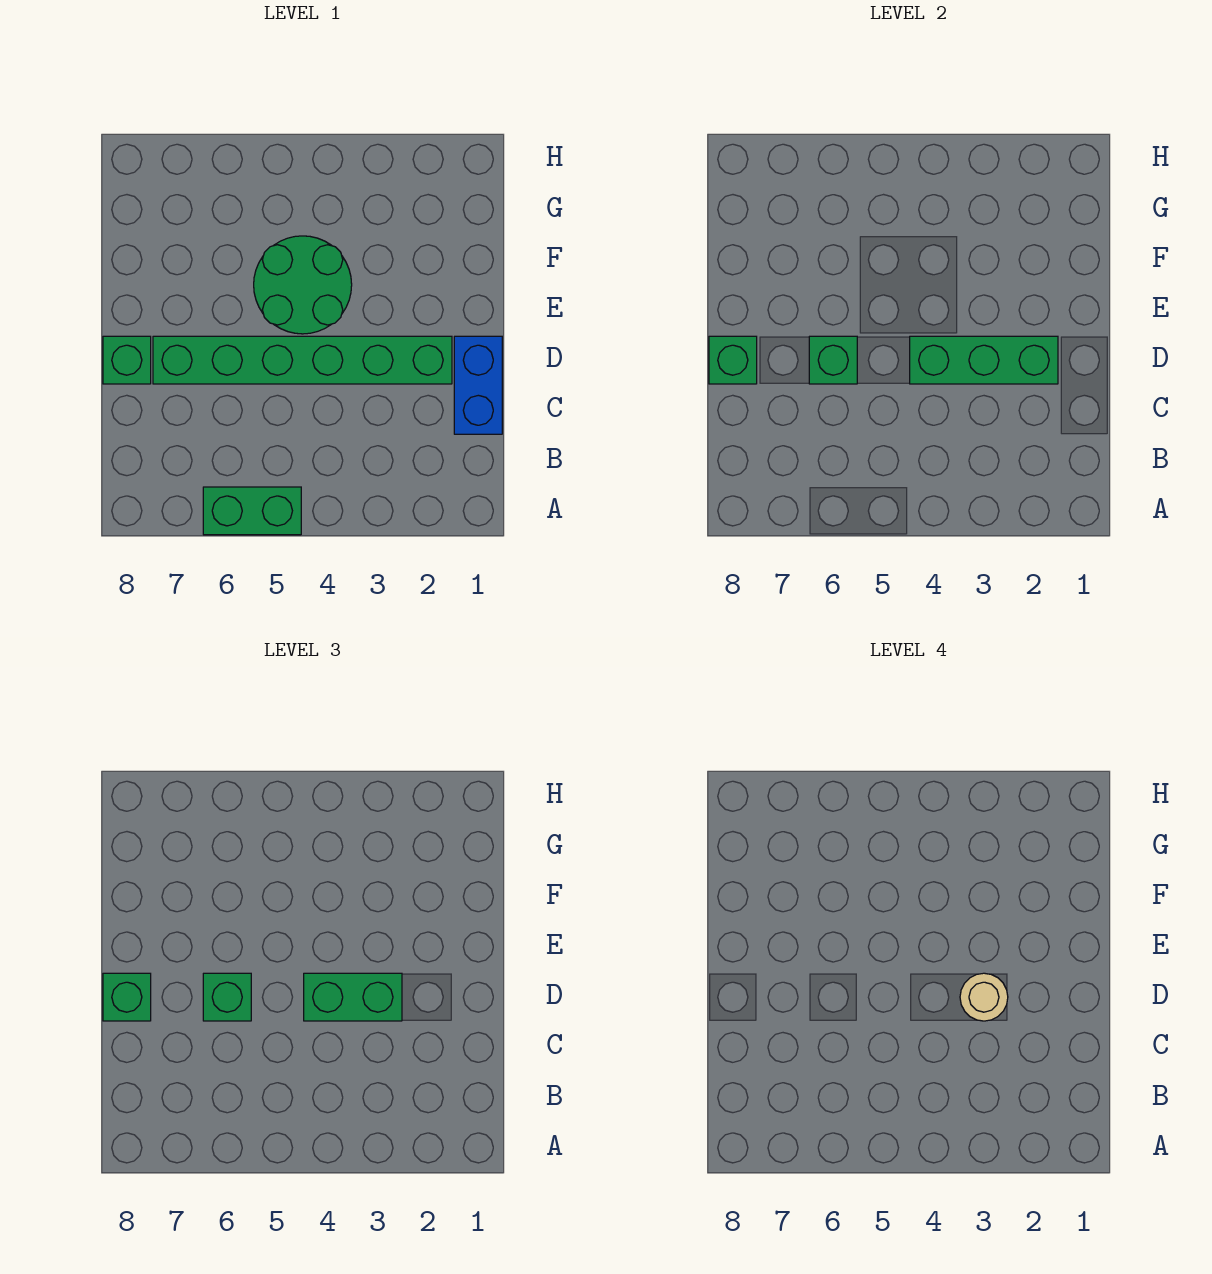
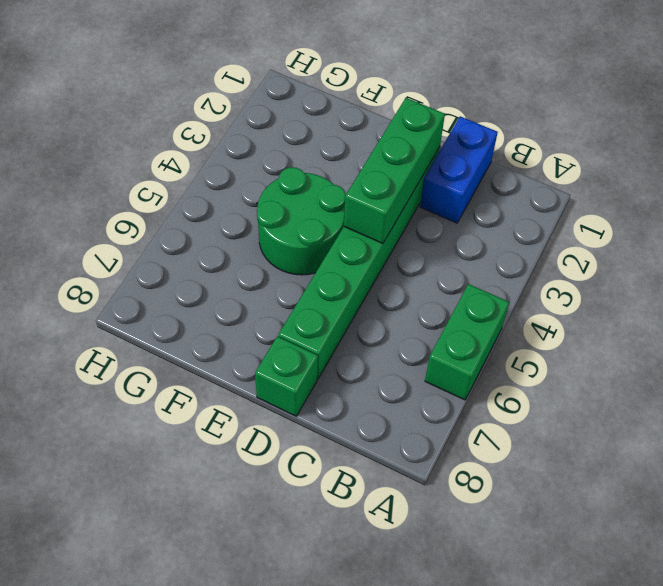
blue brick C1:C2 level 1 -> blue brick C1:D1 level 1
none -> green brick D6 level 2
none -> green brick D8 level 2
none -> green brick D3:D4 level 3

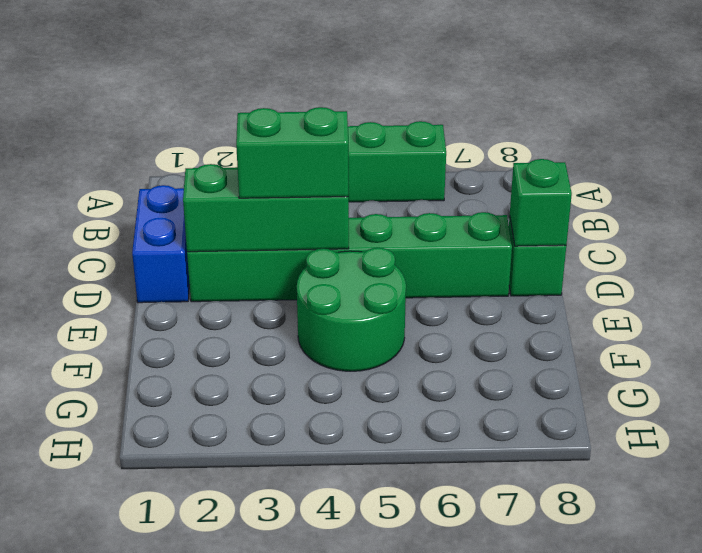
none -> green brick D6 level 2
none -> green brick D6 level 3
none -> green brick D8 level 3

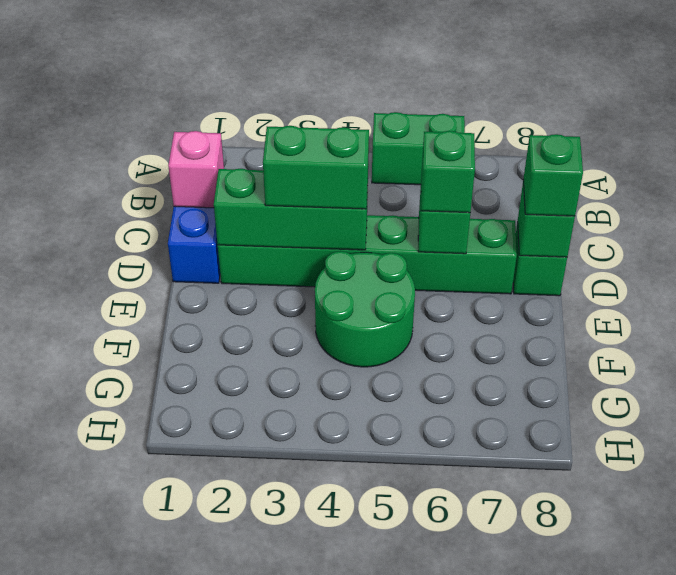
pink brick C1 level 2 -> none
none -> tan round brick D3 level 4

